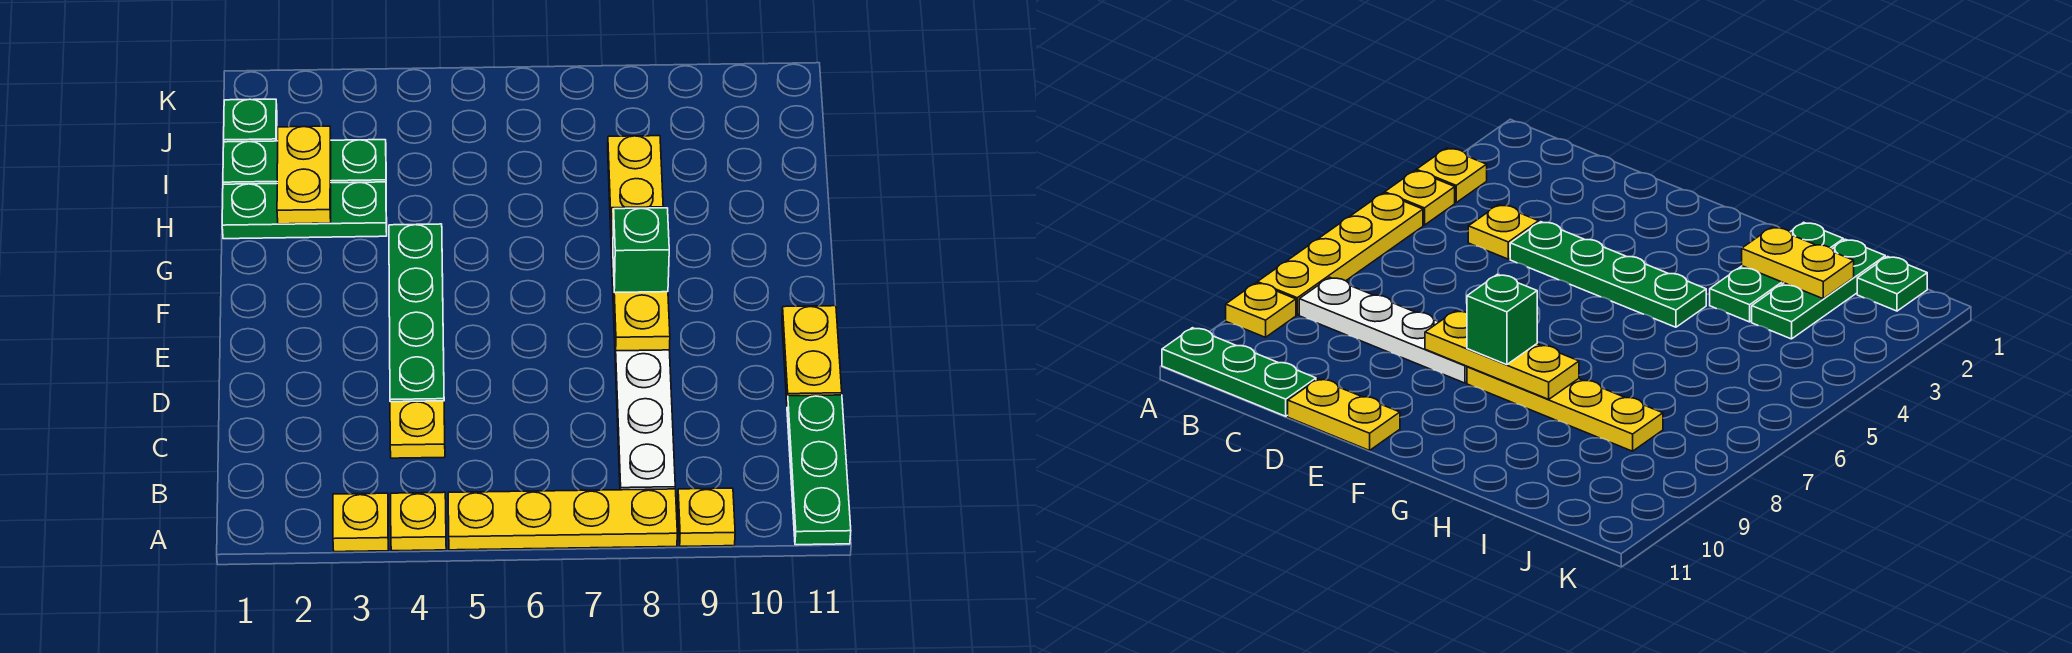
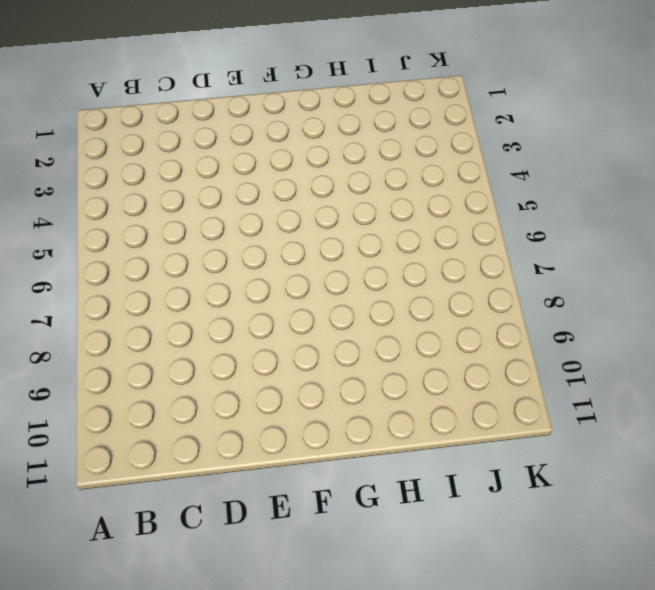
none -> yellow plate A3 level 1
none -> yellow plate A4 level 1
none -> yellow plate A5:A8 level 1

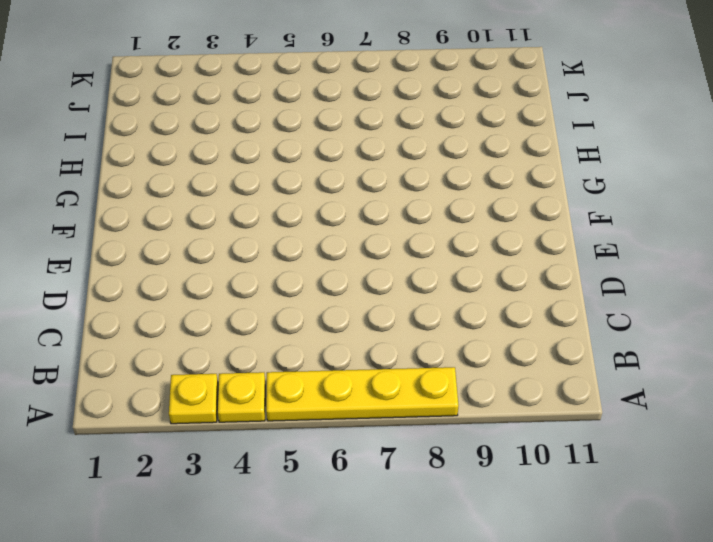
none -> yellow plate A9 level 1
none -> green plate A11:C11 level 1
none -> white plate B8:E8 level 1

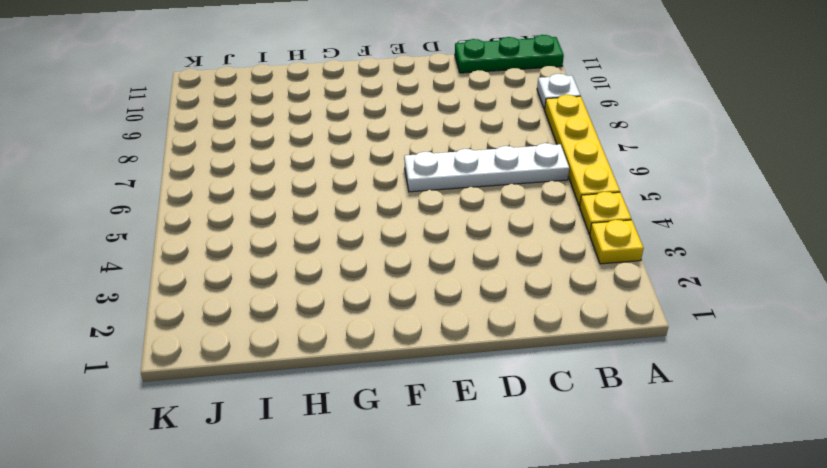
white plate A9 level 1 -> yellow plate A9 level 1
white plate B6:E6 level 1 -> white plate B8:E8 level 1
none -> yellow plate C4 level 1
none -> green plate D4:G4 level 1
none -> yellow plate D11:E11 level 1

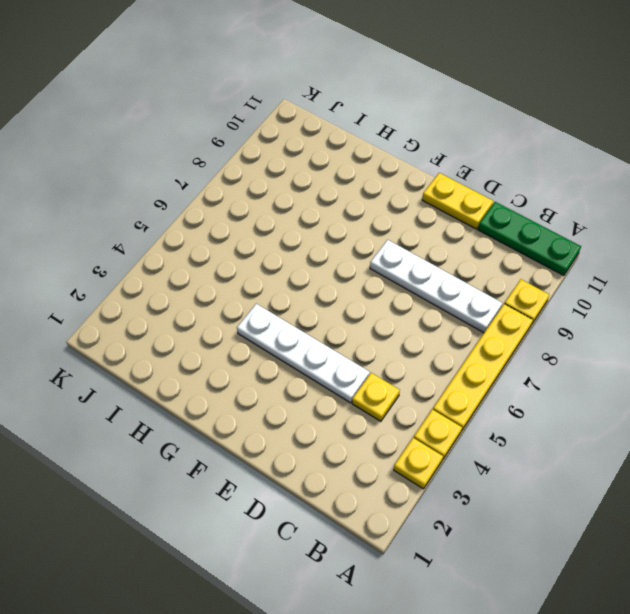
white plate D4:G4 level 1 -> green plate D4:G4 level 1
none -> yellow plate F8:I8 level 1
none -> green plate H1:H3 level 1
none -> green plate I1:I3 level 1

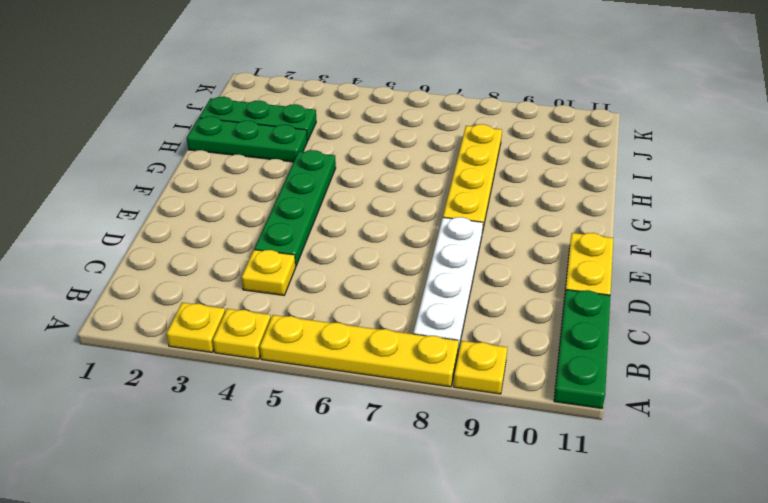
none -> green plate J1 level 1
none -> yellow plate E8:G8 level 2
none -> yellow plate H2:I2 level 2

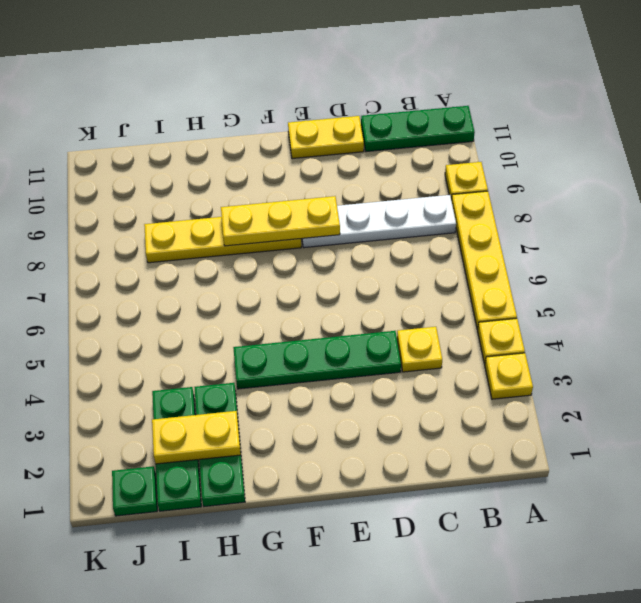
none -> green brick F8 level 3

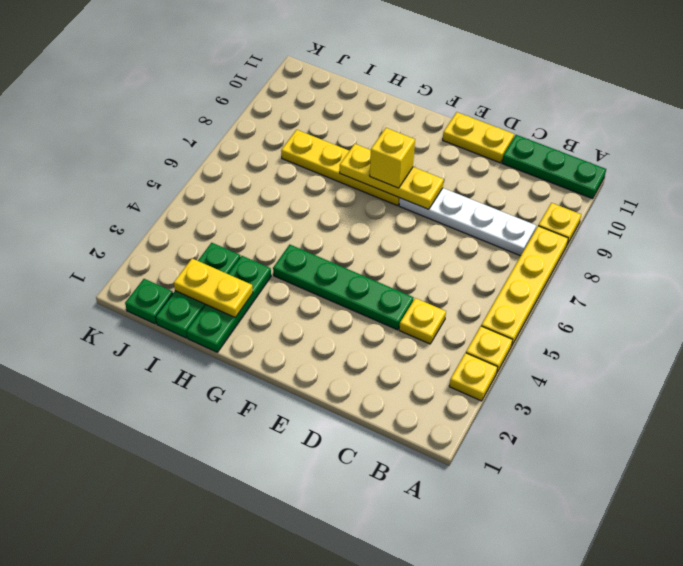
yellow brick F8 level 3 -> green brick F8 level 3

